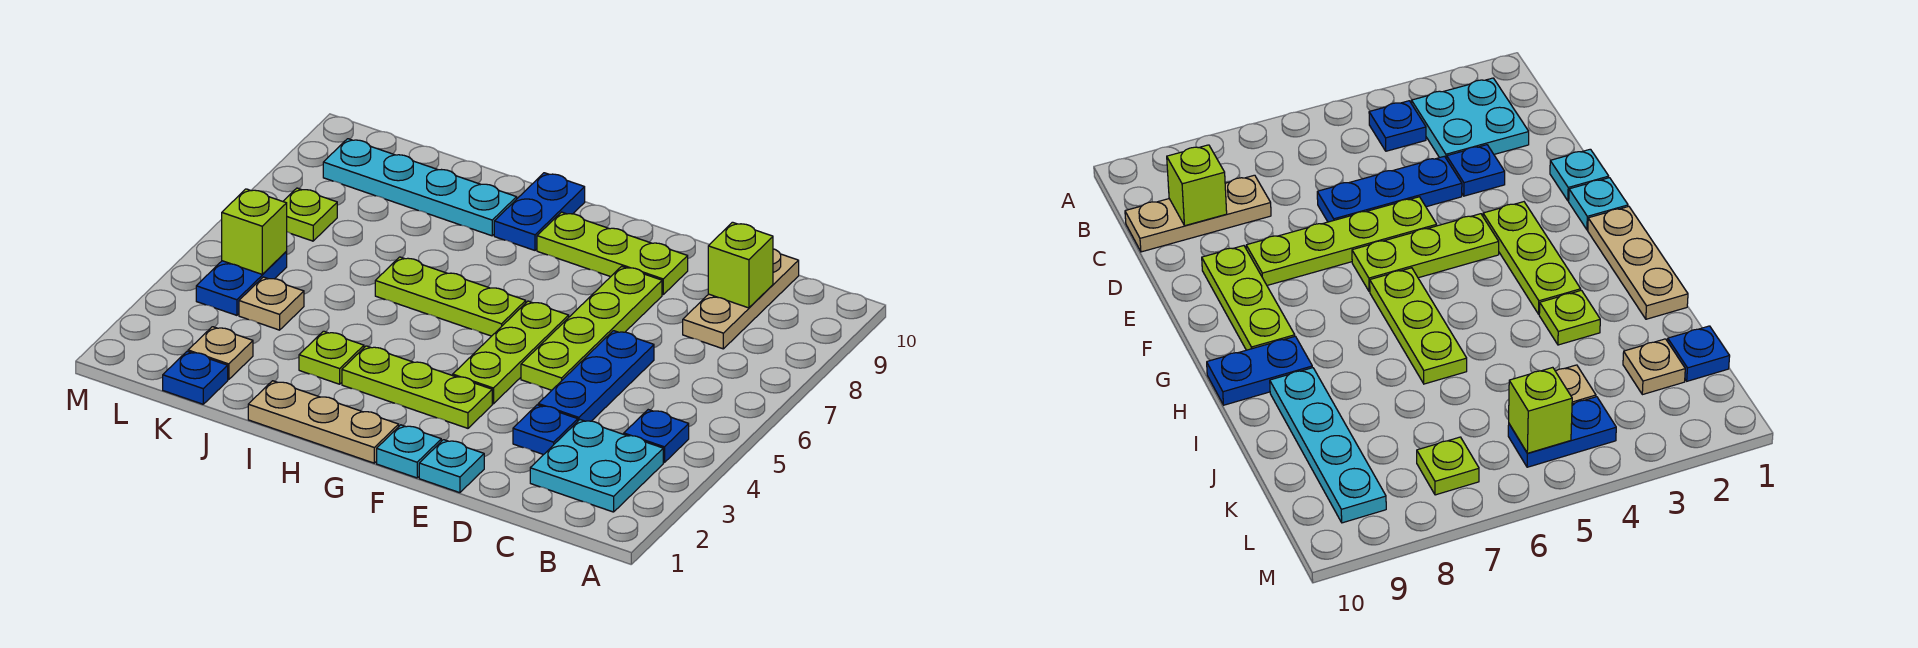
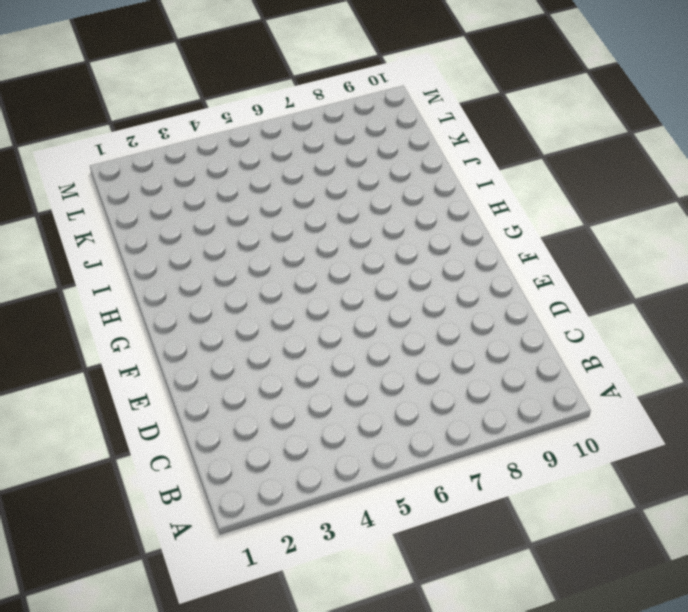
none -> cyan plate B2:C3 level 1
none -> blue plate B4 level 1
none -> tan plate C8:C10 level 1

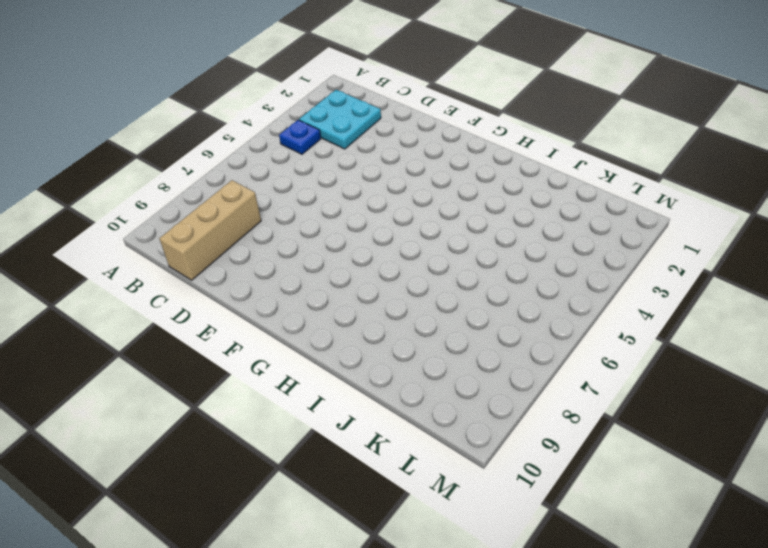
tan brick C8:C10 level 1 -> tan plate C8:C10 level 1
none -> blue plate D3 level 1
none -> blue plate D4:D6 level 1
none -> cyan plate E1 level 1

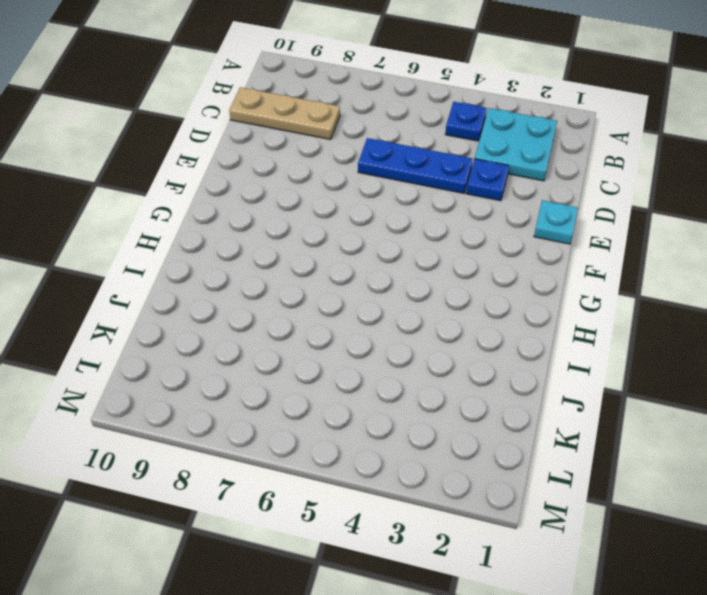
none -> lime plate E5:E8 level 1
none -> lime plate E9:G9 level 1
none -> cyan plate F1 level 1

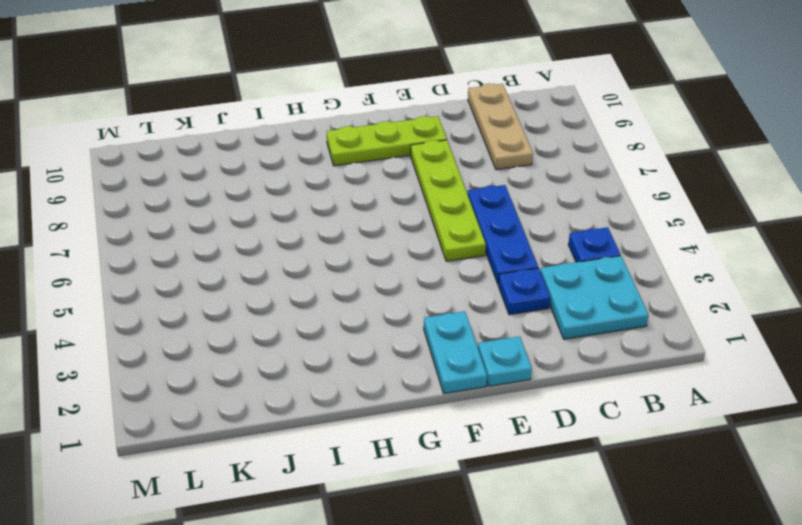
cyan plate F1:F2 level 1 -> cyan plate F1 level 1
none -> lime plate F3:H3 level 1
none -> lime plate F4:F6 level 1
none -> tan plate G1:I1 level 1

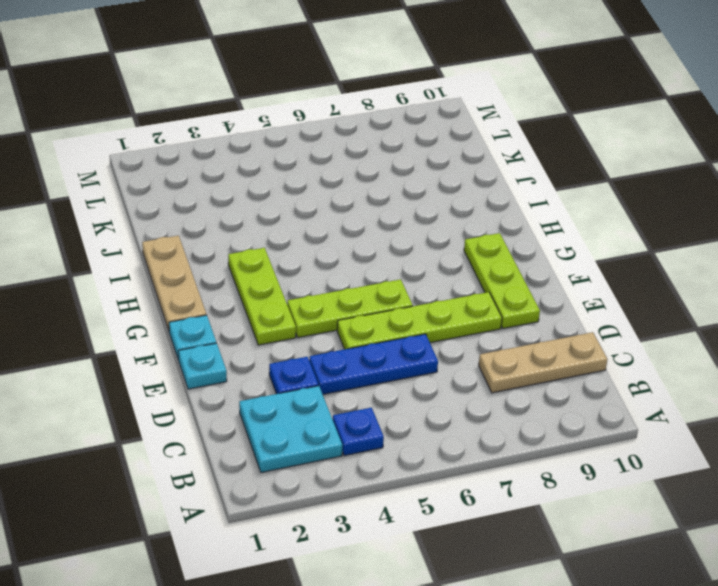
none -> lime plate G6:I6 level 1
none -> blue plate H9:H10 level 1
none -> lime plate I3 level 1

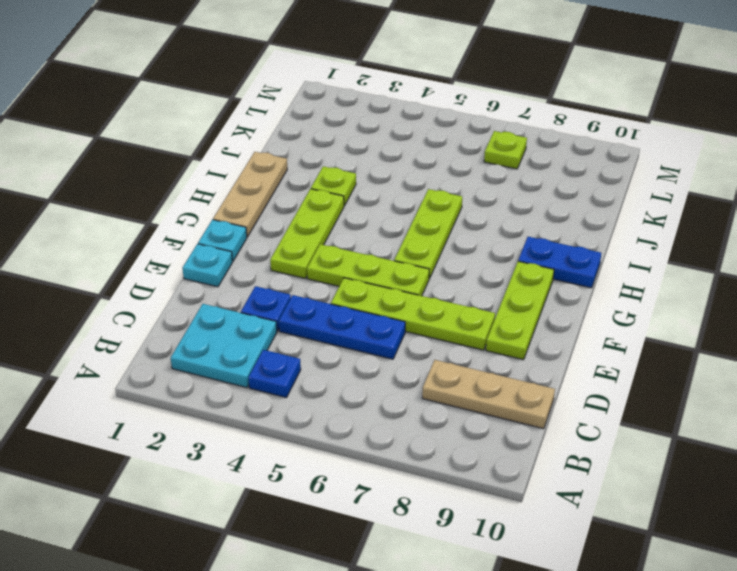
none -> cyan plate I9:L9 level 1
none -> blue plate K1 level 1
none -> tan plate K2 level 1

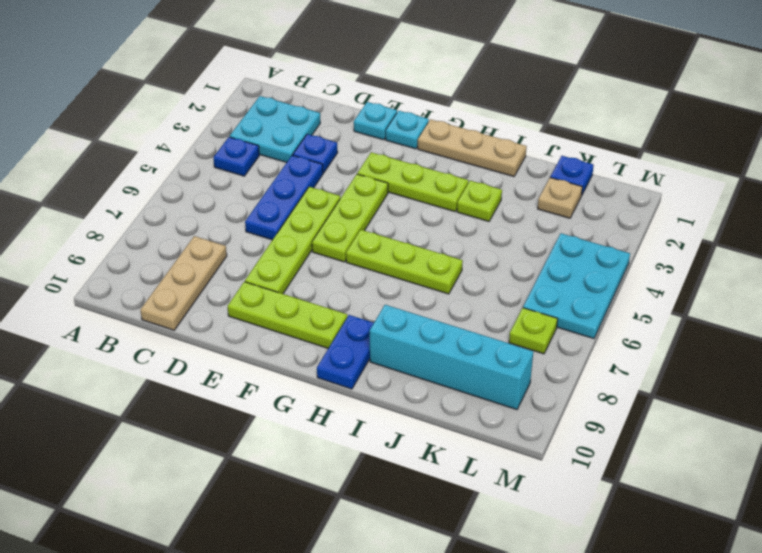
cyan brick I9:L9 level 1 -> cyan plate I9:L9 level 1
cyan plate L4:M6 level 1 -> blue plate L4:L5 level 1
none -> tan plate K4 level 1
none -> lime brick C9 level 2
none -> lime brick L5 level 2

